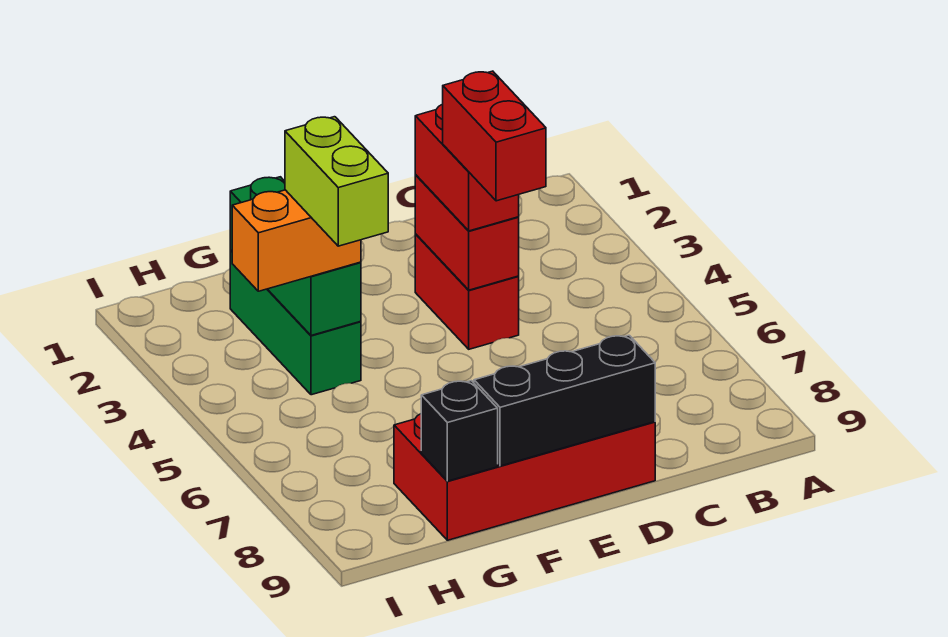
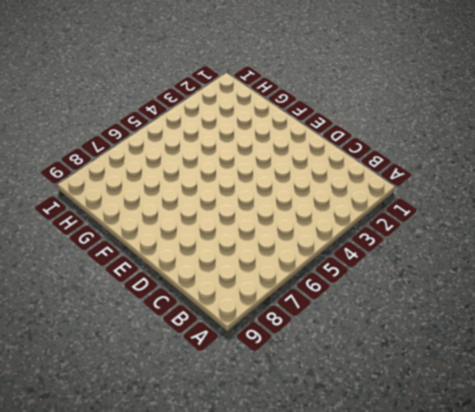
none -> red brick D3:D4 level 1
none -> red brick D8:G9 level 1

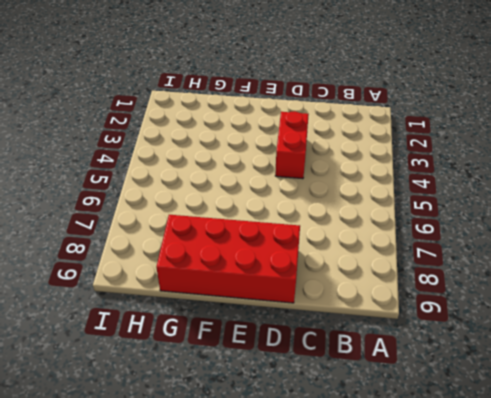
none -> green brick G2:G4 level 1
none -> red brick D3:D4 level 2

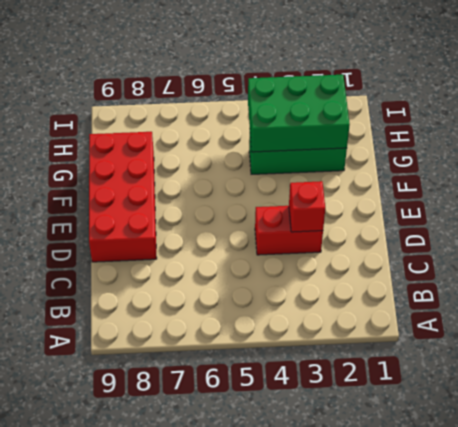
red brick D3 level 2 -> red brick D3:D4 level 2
green brick G2:H4 level 2 -> green brick G2:G4 level 2
none -> black brick D9:F9 level 2
none -> black brick G9 level 2

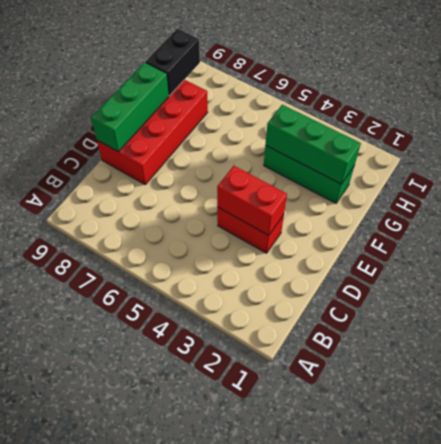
green brick D9:F9 level 2 -> black brick D9:F9 level 2
black brick G9:H9 level 2 -> black brick G9 level 2
none -> red brick D3:D4 level 3
none -> orange brick G4:H4 level 3

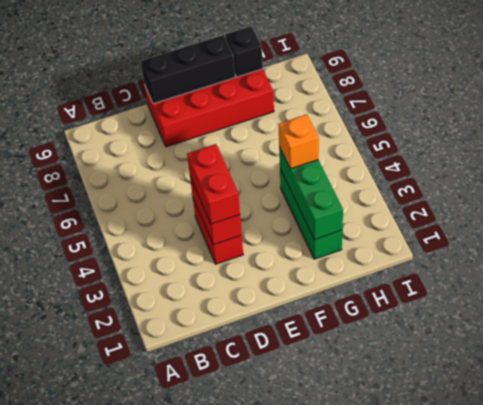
orange brick G4 level 3 -> orange brick G4:H4 level 3
none -> red brick D4:D5 level 4
none -> lime brick G4:G5 level 4

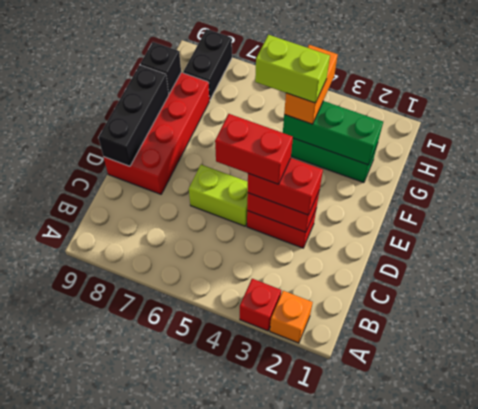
orange brick A2 level 1 -> none
red brick A3 level 1 -> none
lime brick D5:D6 level 1 -> none
black brick H8:I8 level 1 -> none

